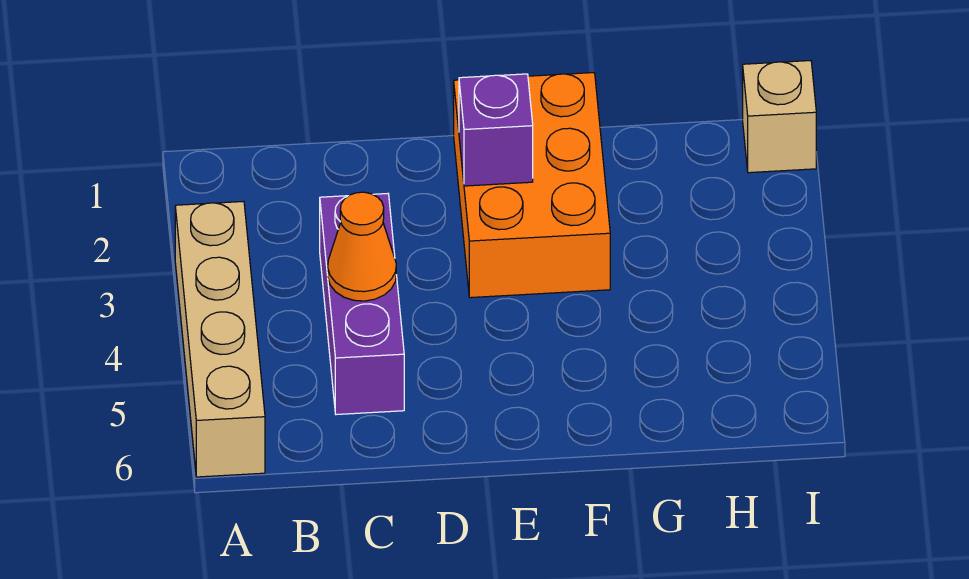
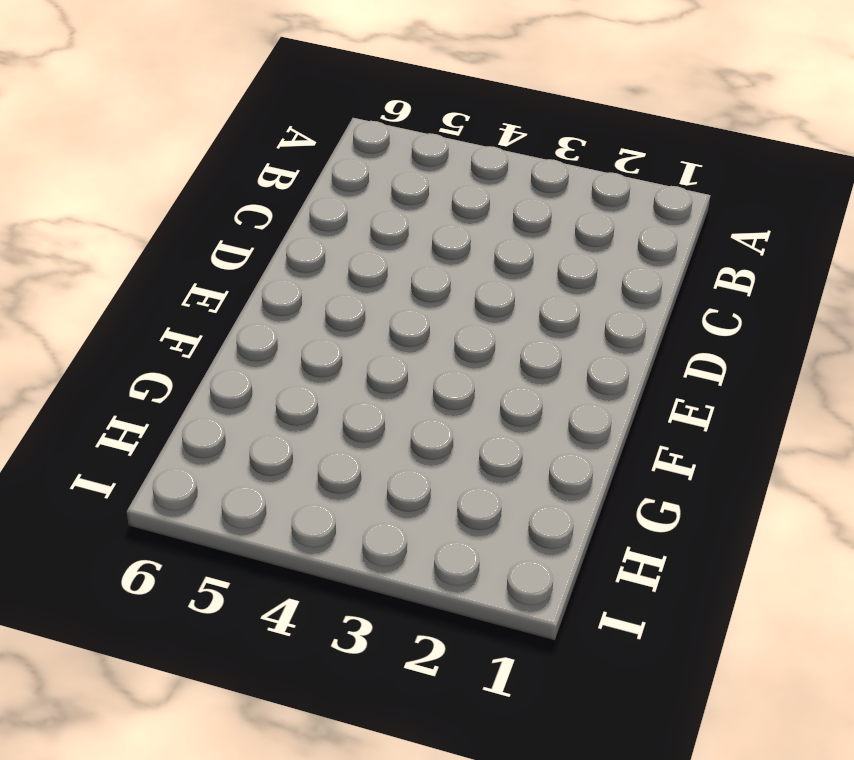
none -> tan brick A3:A6 level 1
none -> purple brick C3:C5 level 1

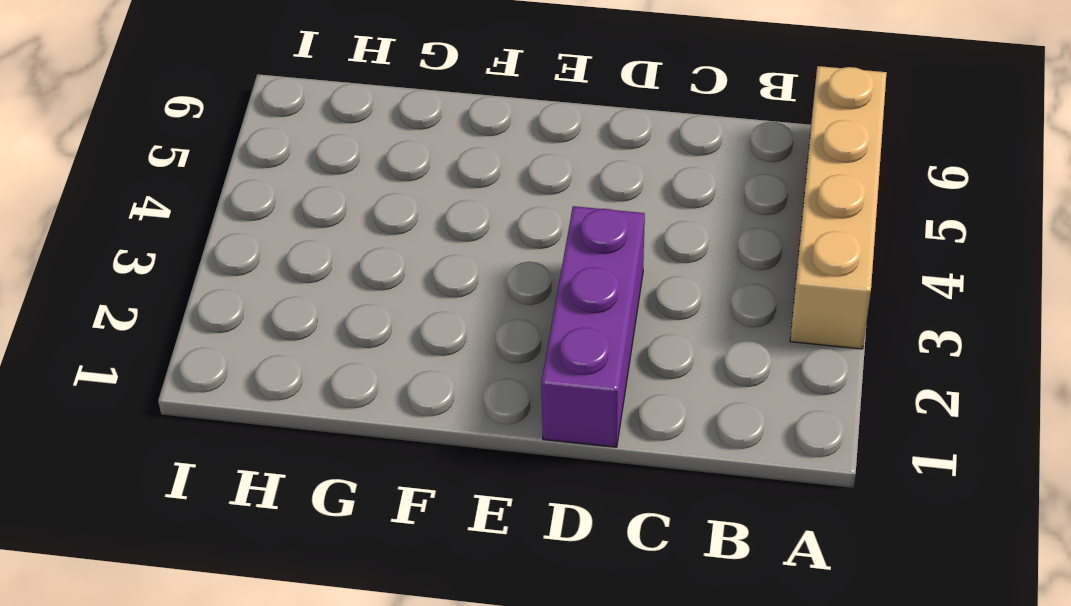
purple brick D1:D3 level 1 -> purple brick C3:C5 level 1
none -> orange brick E1:F3 level 1
none -> tan brick I1 level 1

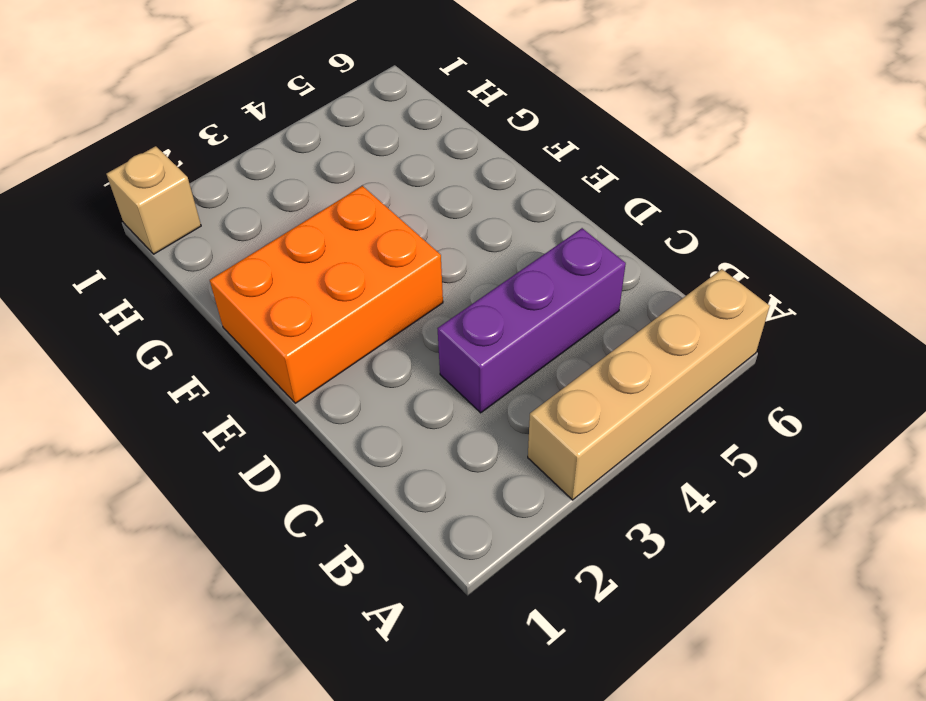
none -> orange cone C4 level 2
none -> purple brick E2 level 2

